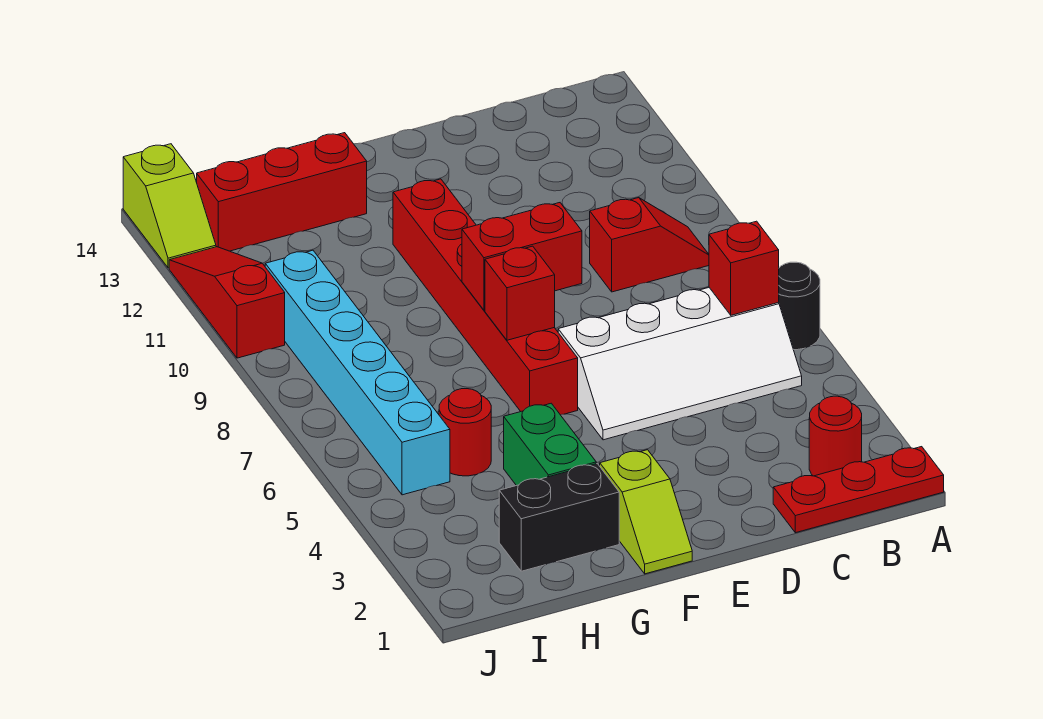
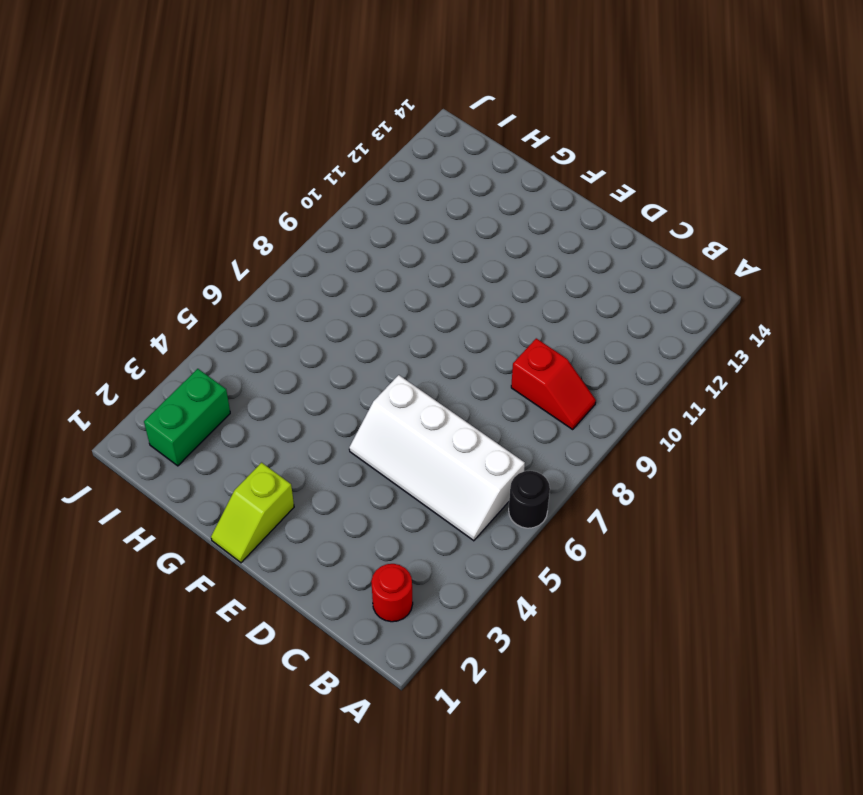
green brick I2:I3 level 1 -> green brick G3:G4 level 1
none -> red plate A1:C1 level 1
none -> red brick F6:F11 level 1
none -> black brick G2:H2 level 1

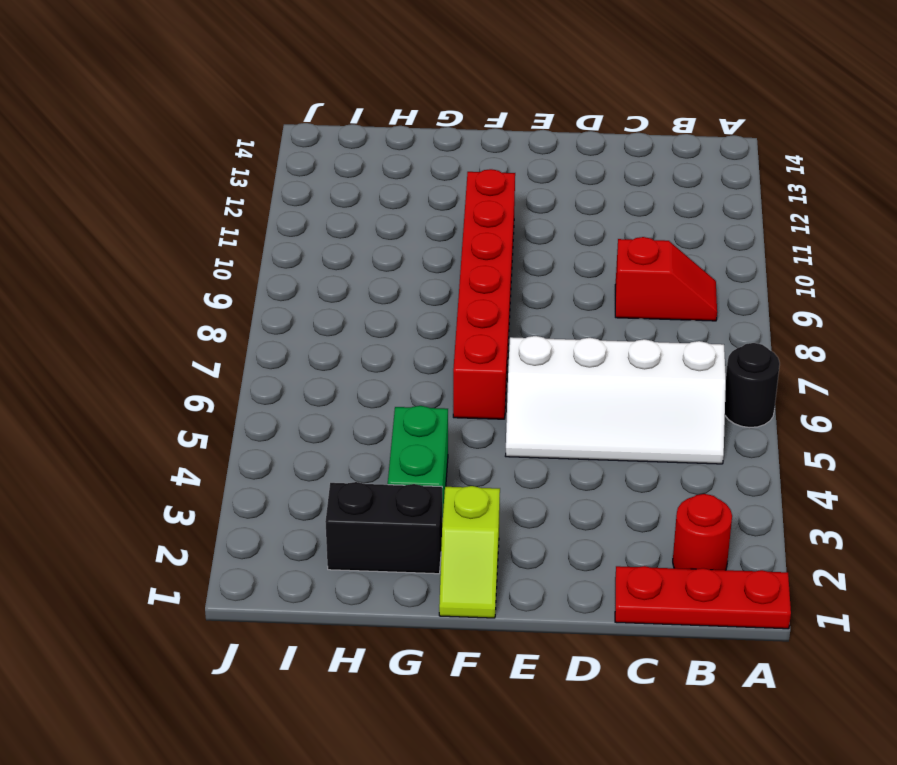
none -> red brick G13:I13 level 1
none -> red round brick H5 level 1
none -> cyan brick I5:I10 level 1

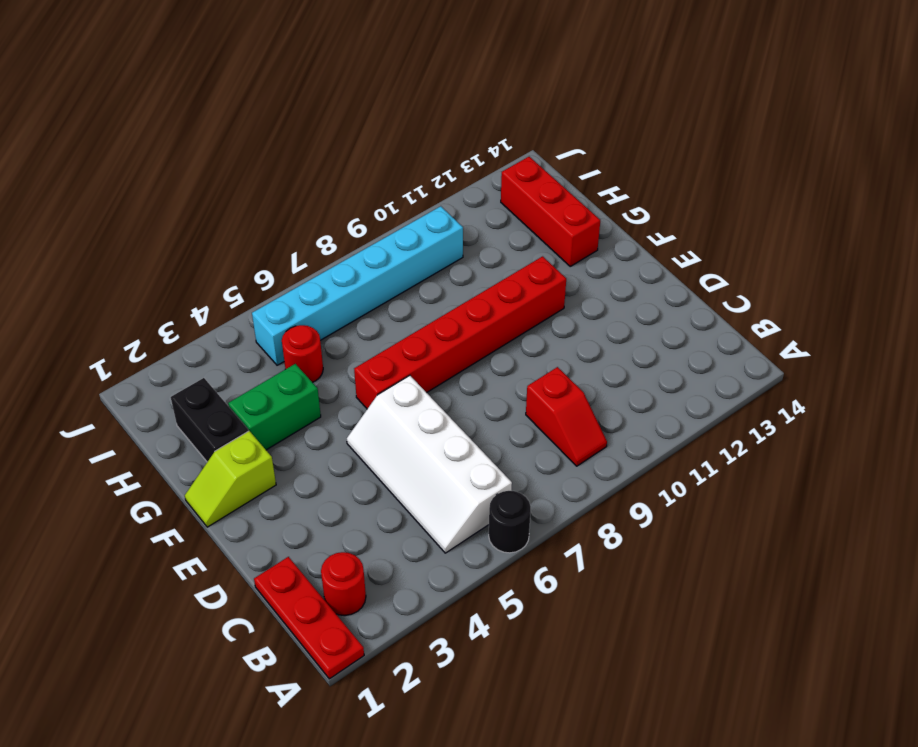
none -> red slope J10:J12 level 1 top 10
none -> lime slope J13:J14 level 1 top 14
none -> red brick B6 level 2

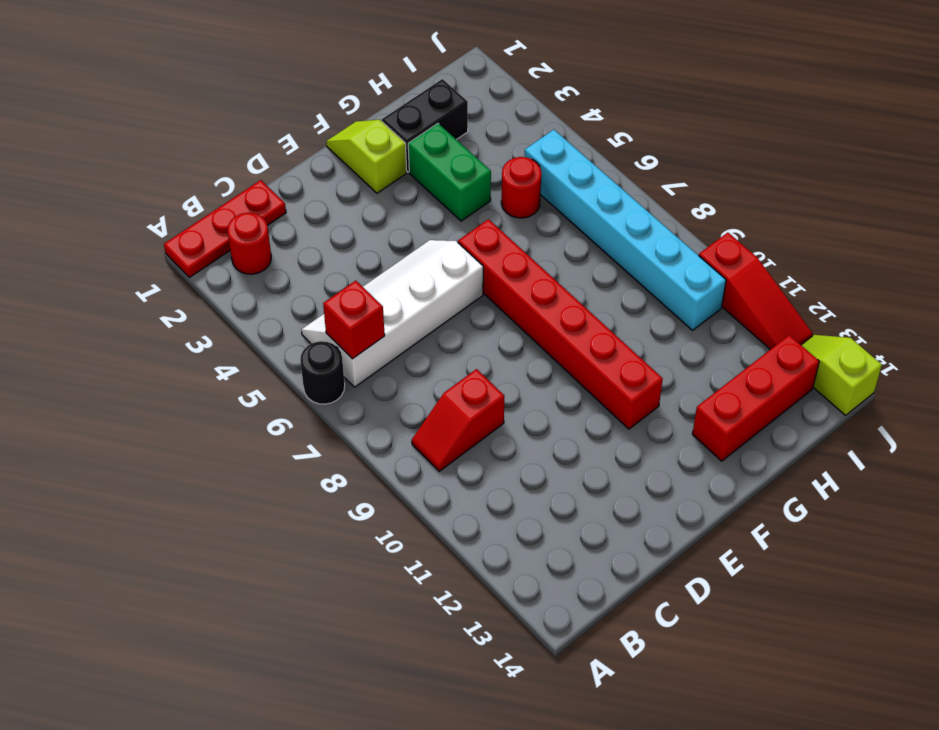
none -> red brick E8:F8 level 2
none -> red brick F7 level 2

